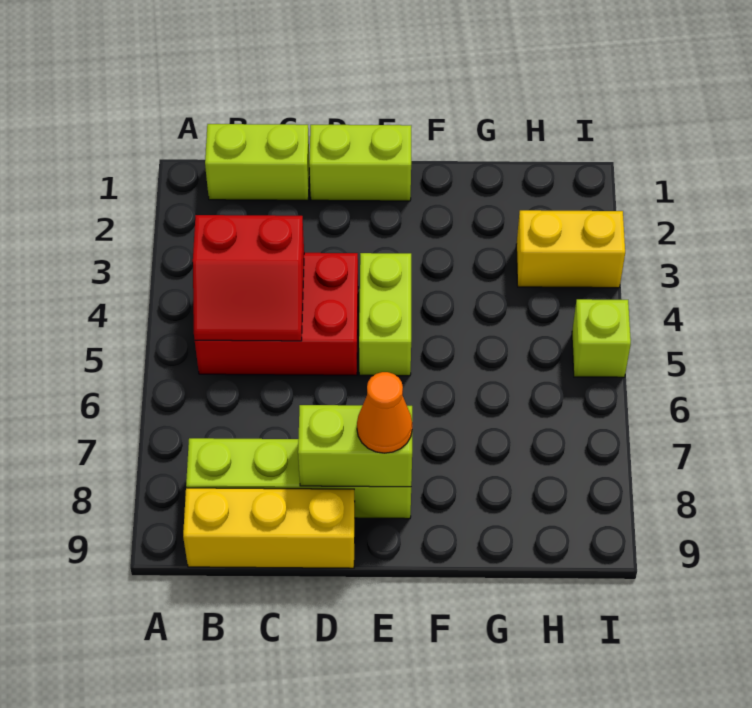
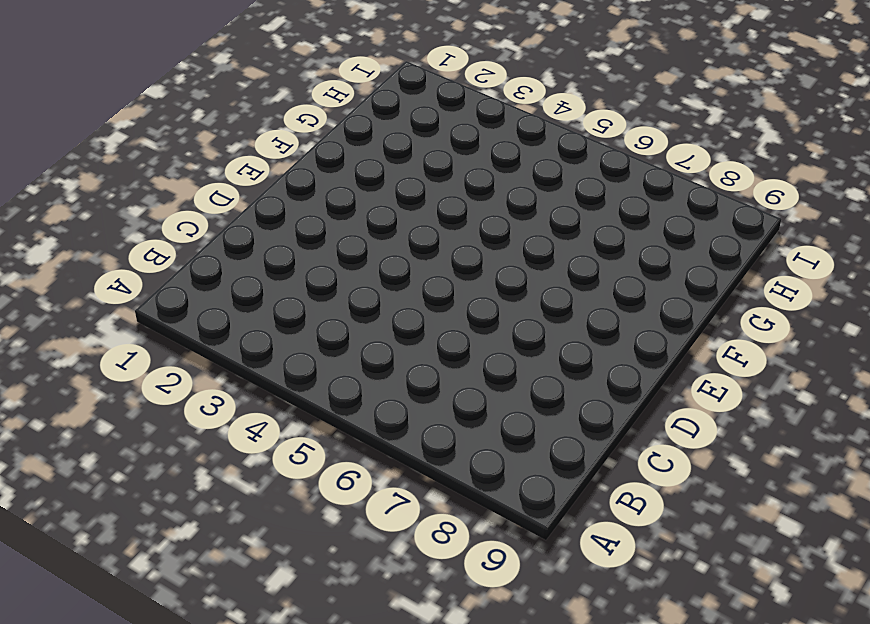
none -> lime brick B1:C1 level 1
none -> red brick B4:D5 level 1

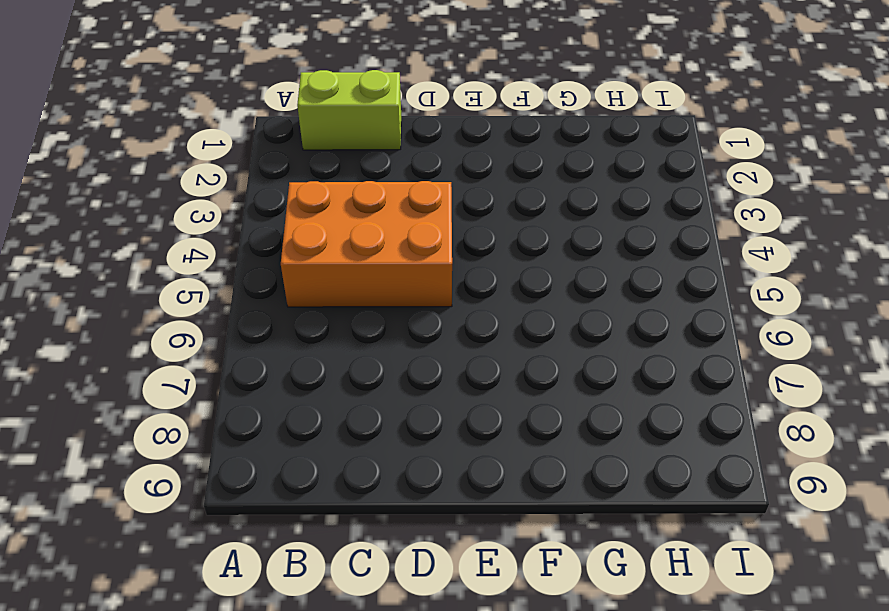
orange brick B4:D5 level 1 -> red brick B4:D5 level 1
none -> lime brick B8:E8 level 1
none -> yellow brick B9:D9 level 1

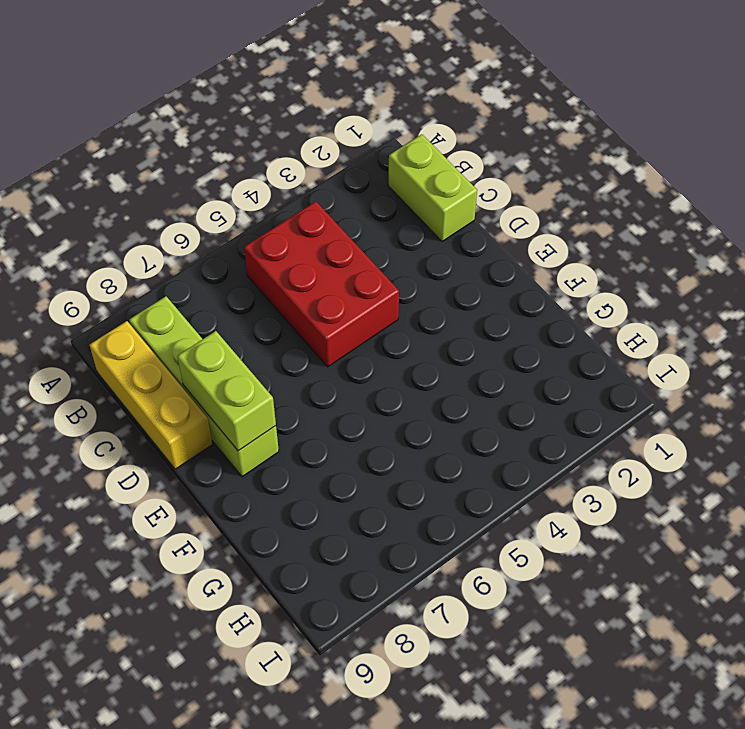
none -> lime brick D1:E1 level 1
none -> lime brick E4:E5 level 1

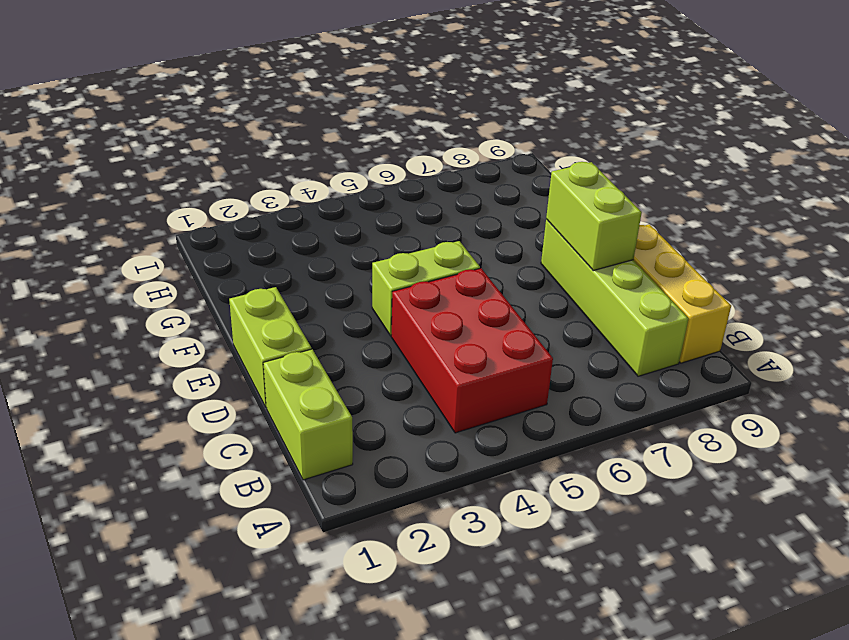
none -> yellow brick H3:I3 level 1
none -> lime brick I5 level 1

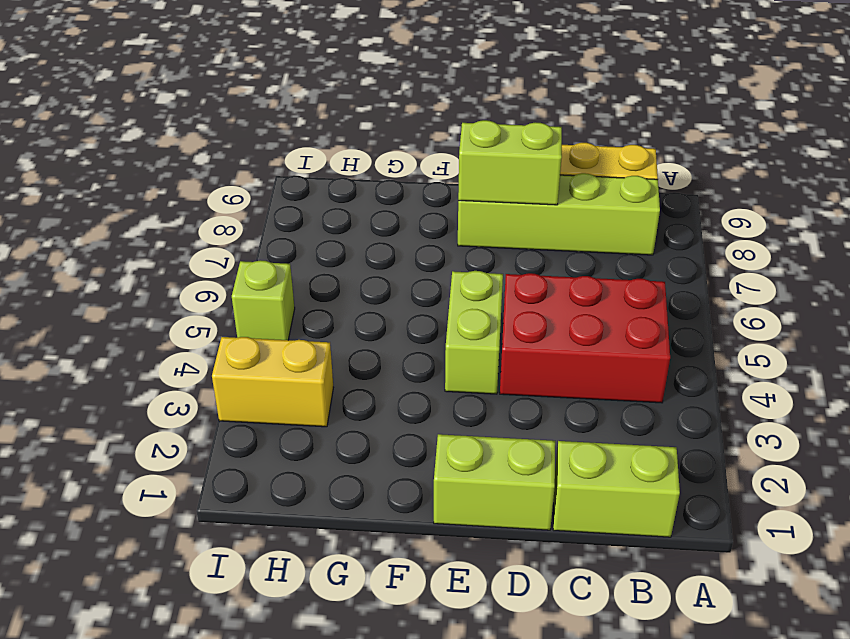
none -> red slope B4:C5 level 2 top 4
none -> orange cone E8 level 3

